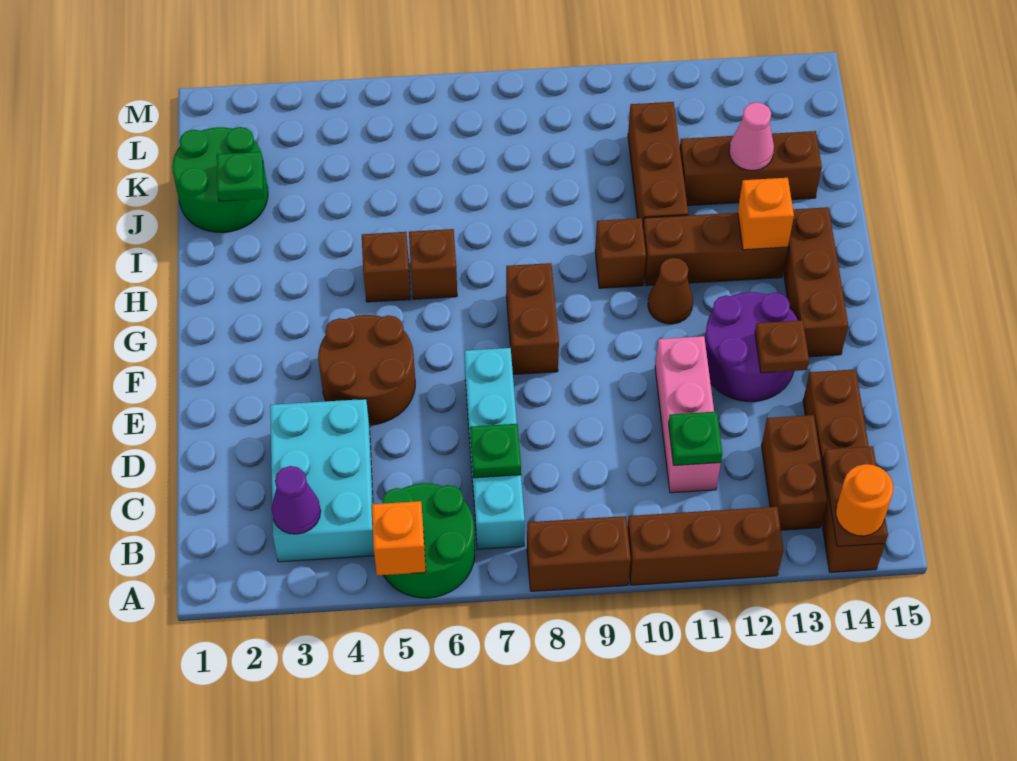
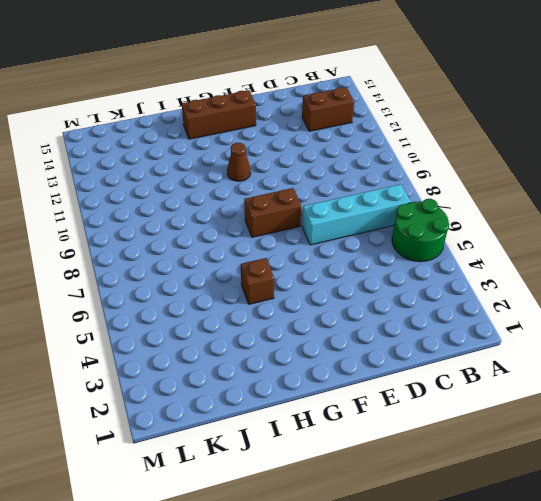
none -> brown brick A8:A9 level 1
none -> brown brick A10:A12 level 1
none -> brown brick A14:D14 level 1
none -> cyan brick B3:D4 level 1

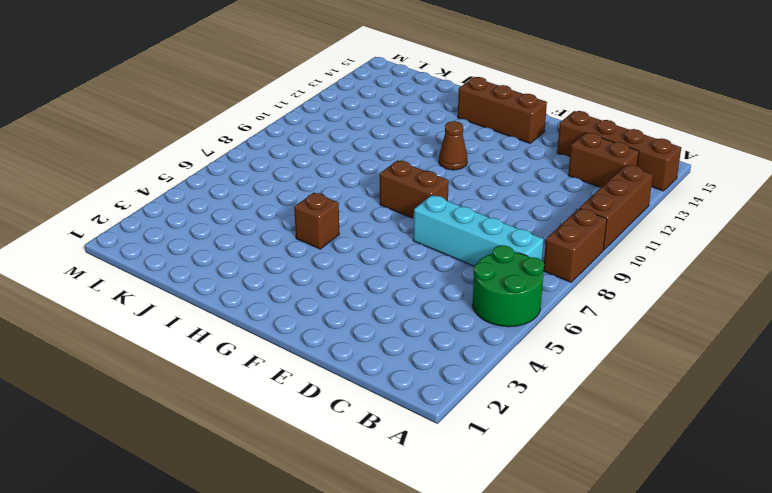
none -> cyan brick B3:D4 level 1
none -> pink brick C11:E11 level 1
none -> brown round brick E4:F5 level 1
none -> purple round brick E12:F13 level 1

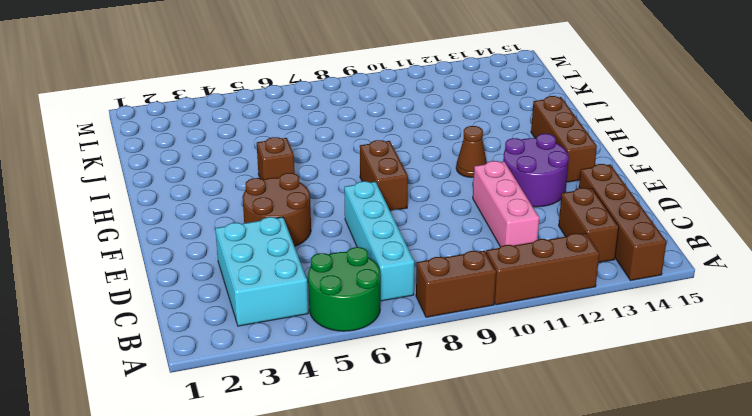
none -> brown brick H6 level 1
none -> brown brick H10 level 1
none -> brown brick H11:H13 level 1
none -> brown brick I11:K11 level 1

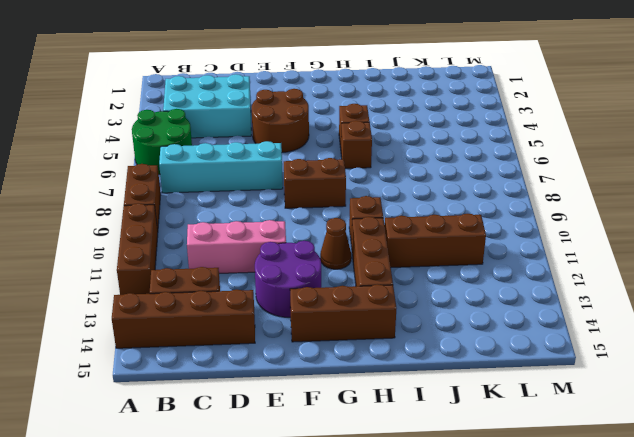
none -> green round brick J1:K2 level 1
none -> brown brick J12:J14 level 1
none -> orange brick A5 level 2
none -> brown plate A14:B14 level 2

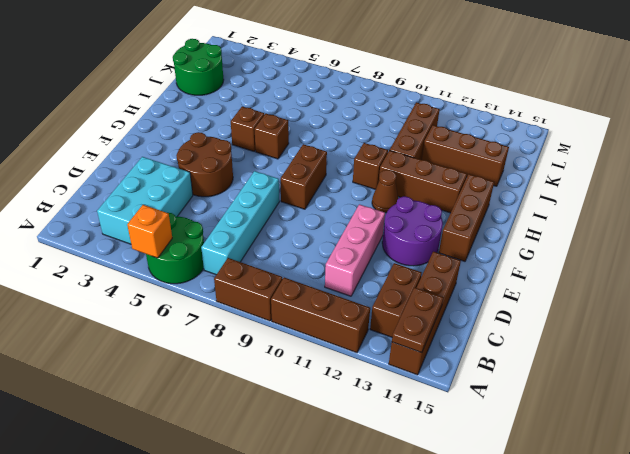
none -> purple cone B3 level 2
none -> green plate C7 level 2
none -> green plate C11 level 2
none -> brown plate E13 level 2

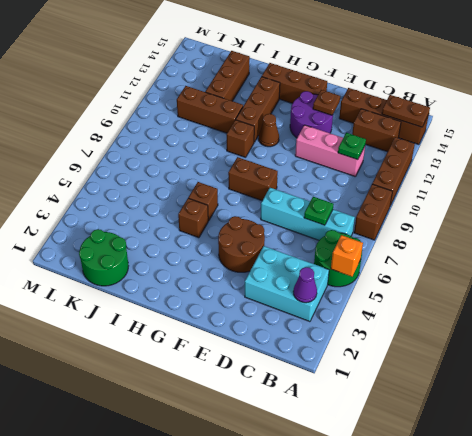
none -> orange brick H13 level 2
none -> green plate J2 level 2
none -> pink cone J13 level 2
none -> orange round brick A14 level 3

